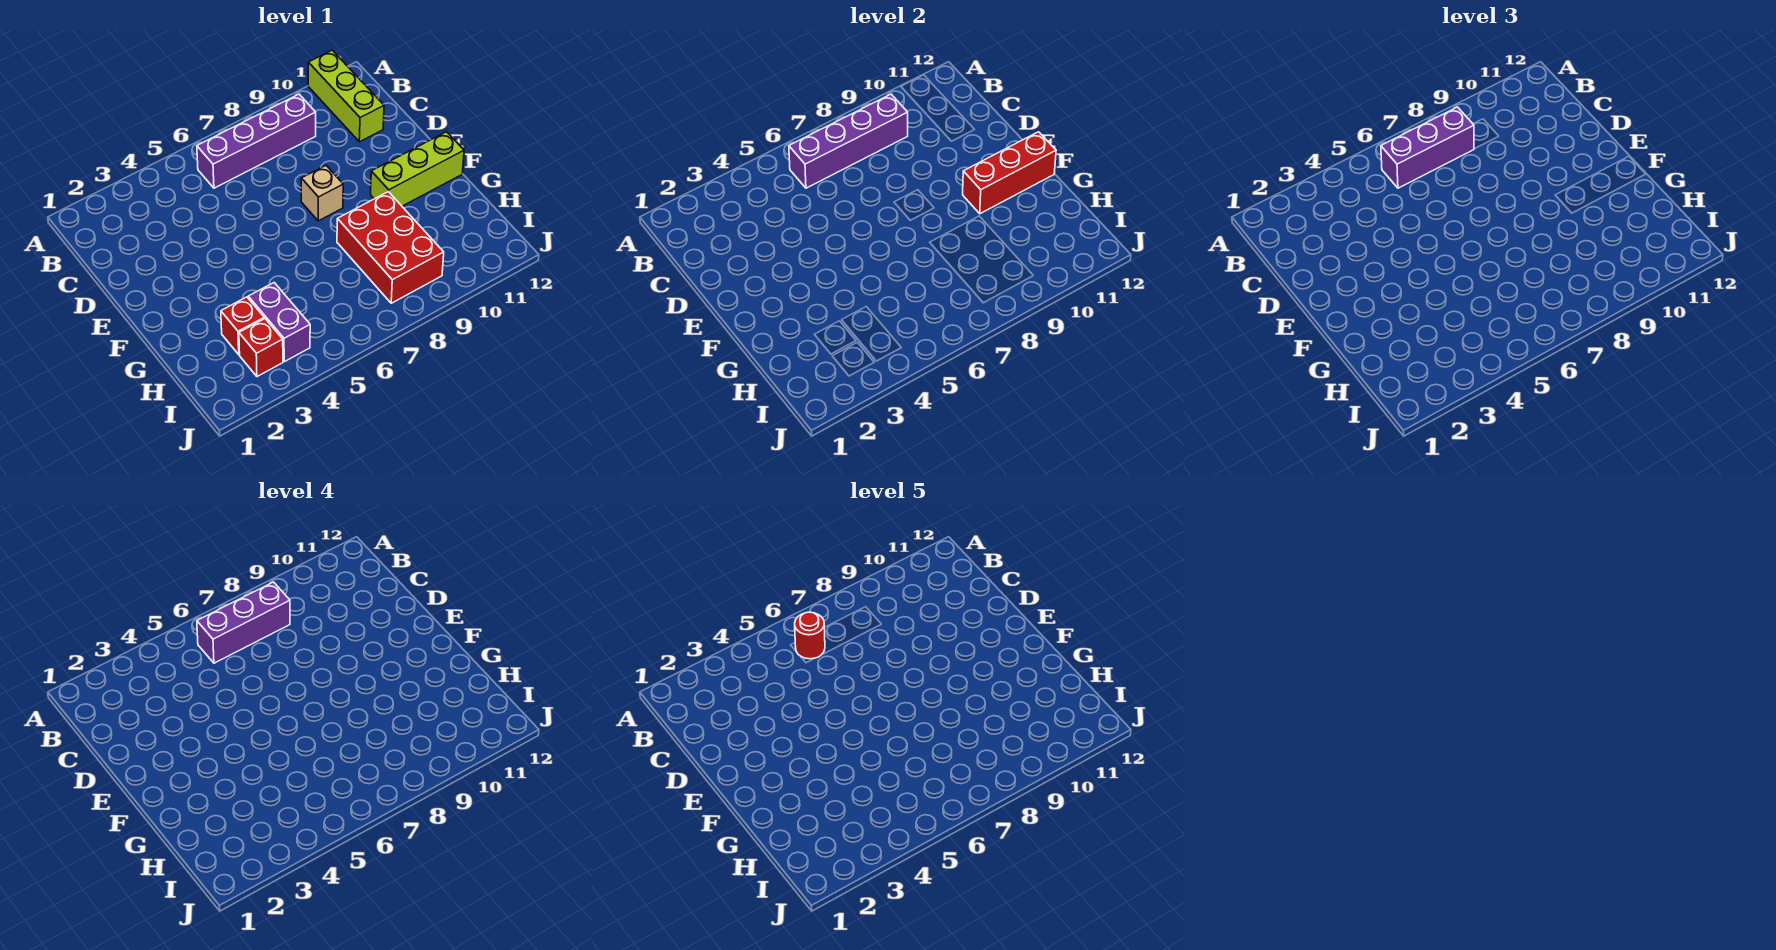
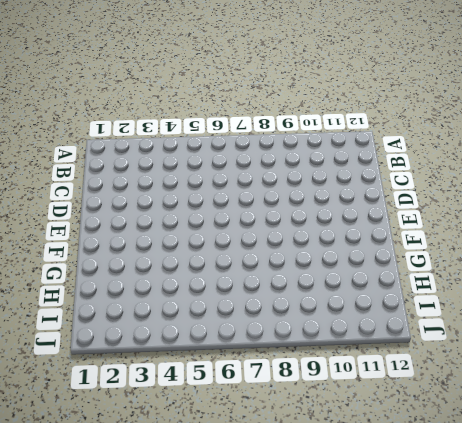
none -> lime brick A11:C11 level 1
none -> purple brick B6:B9 level 1
none -> tan brick E8 level 1

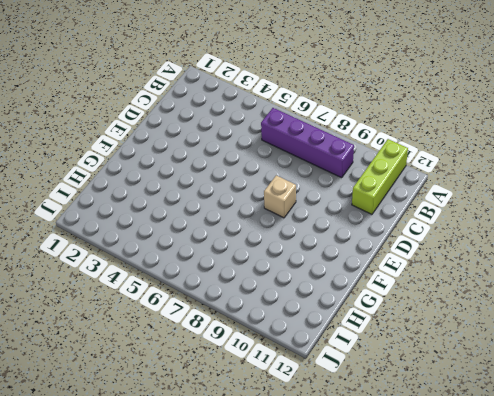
none -> lime brick F10:F12 level 1
none -> red brick G8:I9 level 1
none -> red brick H3 level 1

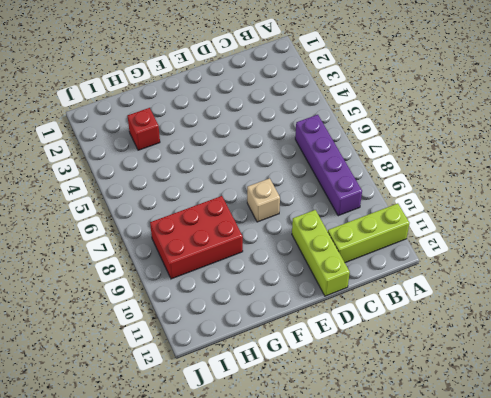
lime brick D10:D12 level 1 -> lime brick F10:F12 level 1
none -> purple brick H4:I4 level 1
none -> red brick I3 level 1
none -> purple brick B6:B9 level 2

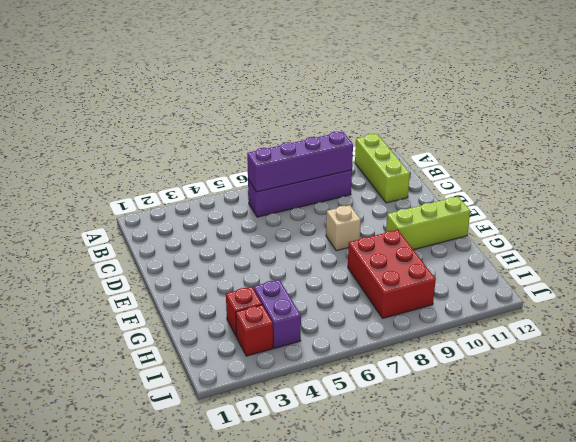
none -> red brick F10:F12 level 2
none -> purple brick B6:B8 level 3
none -> purple brick B6:B8 level 4

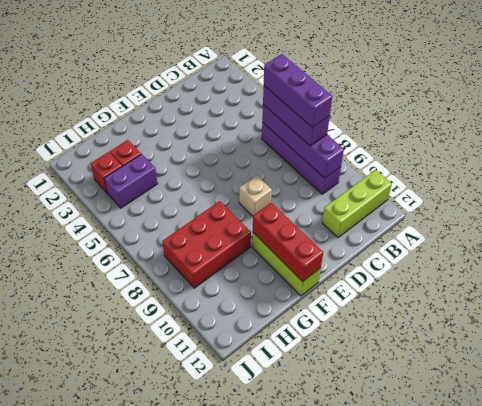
none -> red round brick B6 level 5

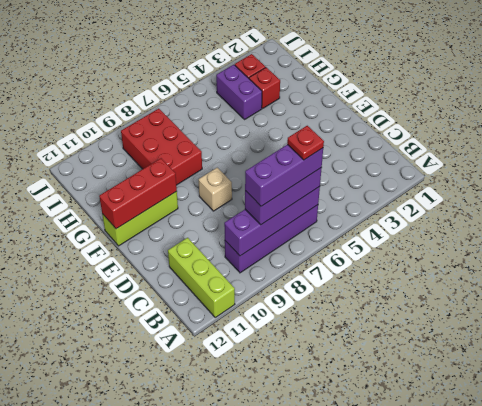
red plate B6 level 5 -> red round brick B6 level 5

